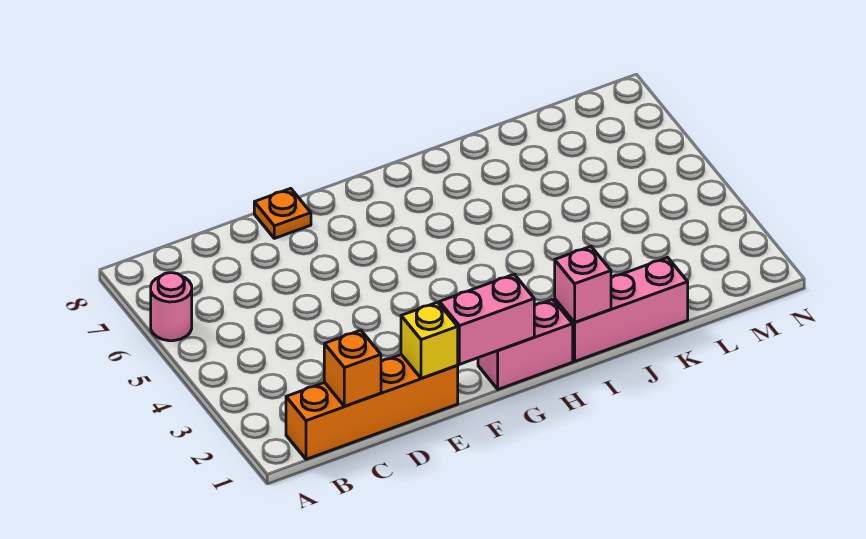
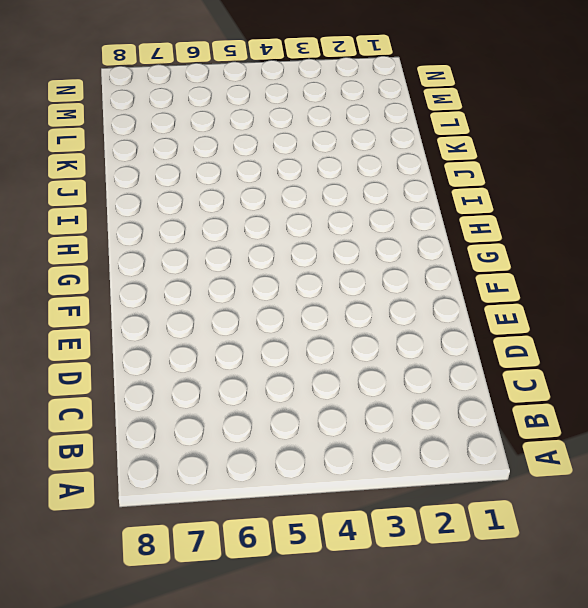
none -> pink round brick A6 level 1
none -> orange brick B1:E1 level 1

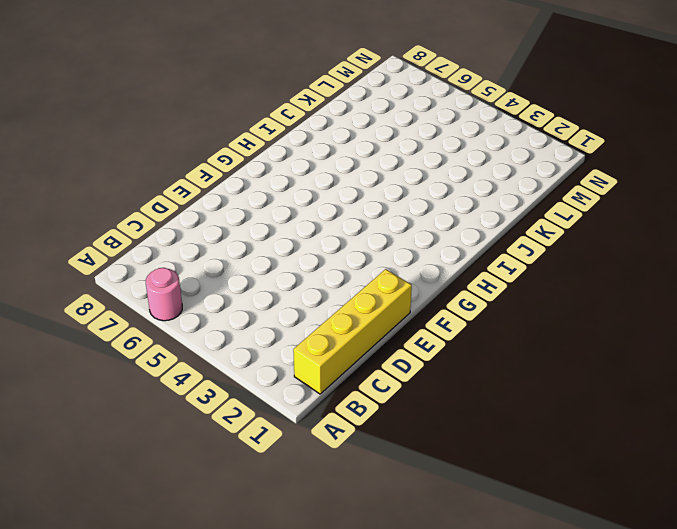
yellow brick B1:E1 level 1 -> orange brick B1:E1 level 1
none -> orange plate E8 level 1
none -> pink brick G1:H1 level 1

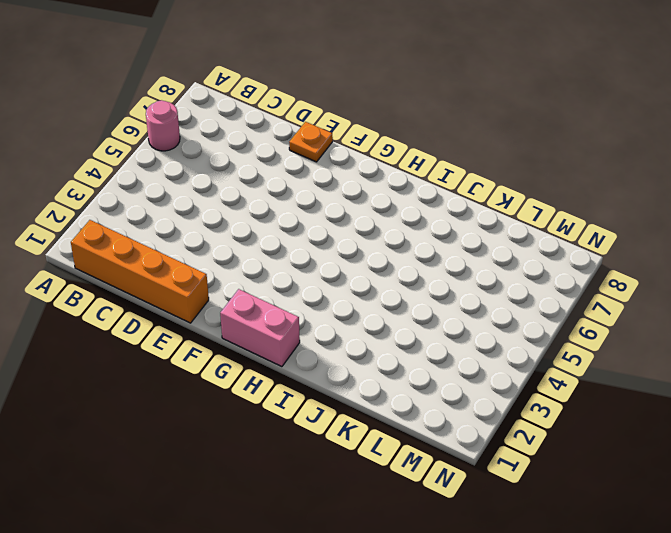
none -> pink brick I1:K1 level 1
none -> orange brick C1 level 2

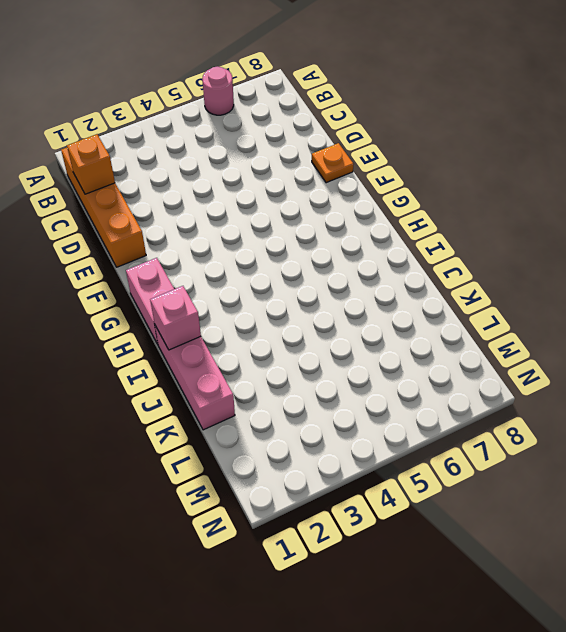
none -> yellow brick E1 level 2
none -> pink brick F1:G1 level 2

